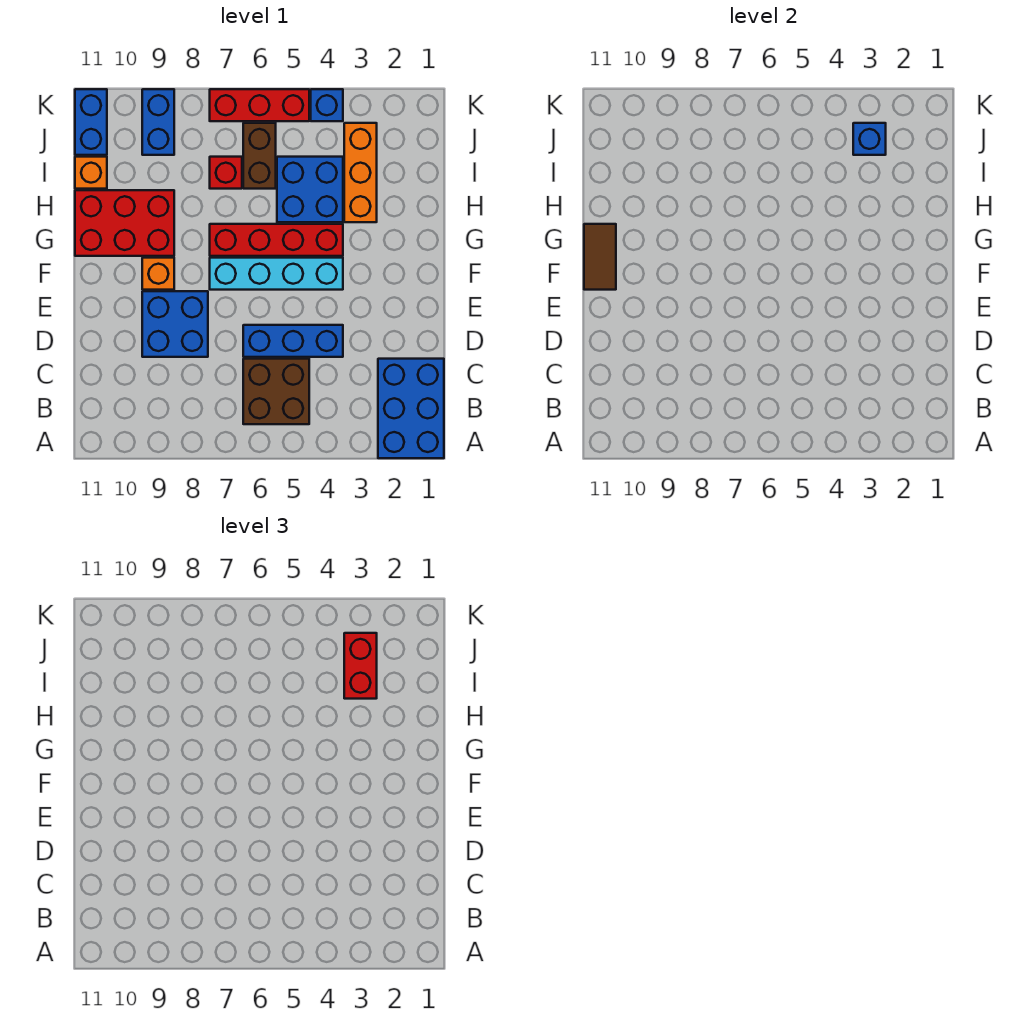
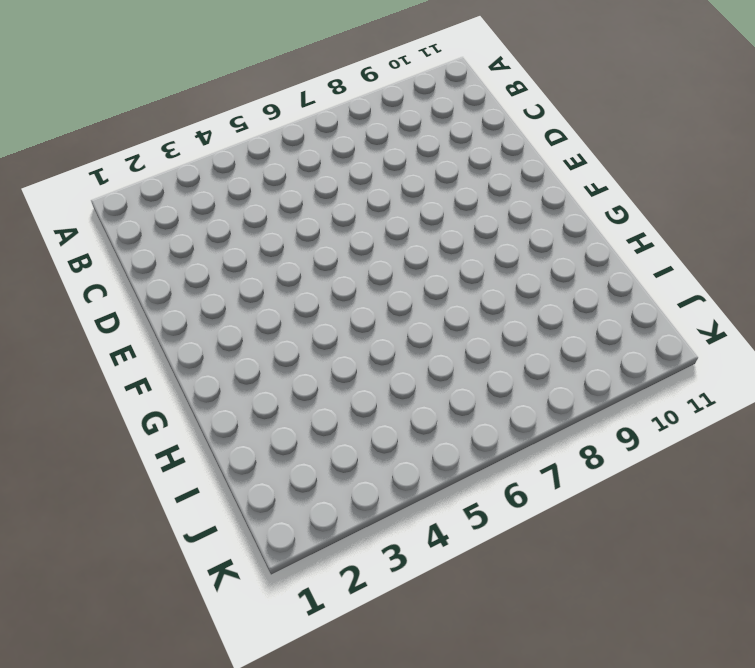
none -> blue brick A1:C2 level 1
none -> brown brick B5:C6 level 1
none -> blue brick D4:D6 level 1

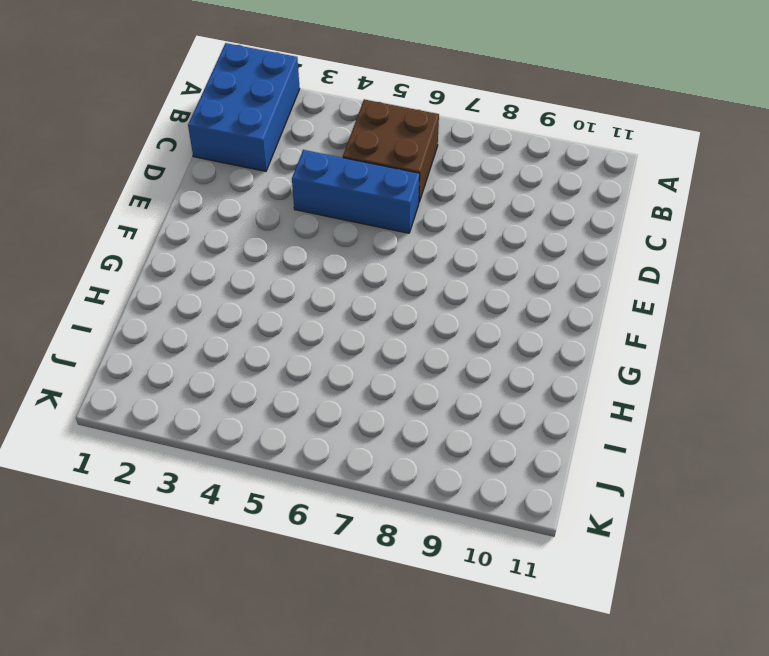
none -> blue brick D8:E9 level 1
none -> cyan brick F4:F7 level 1
none -> orange brick F9 level 1

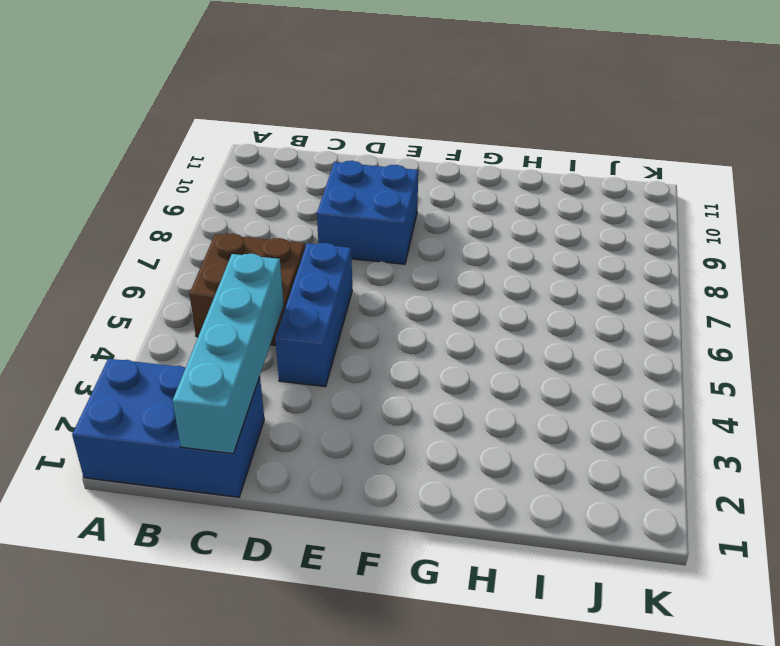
cyan brick C1:C4 level 2 -> cyan brick F4:F7 level 1
none -> orange brick F9 level 1
none -> red brick G4:G7 level 1
none -> red brick G9:H11 level 1

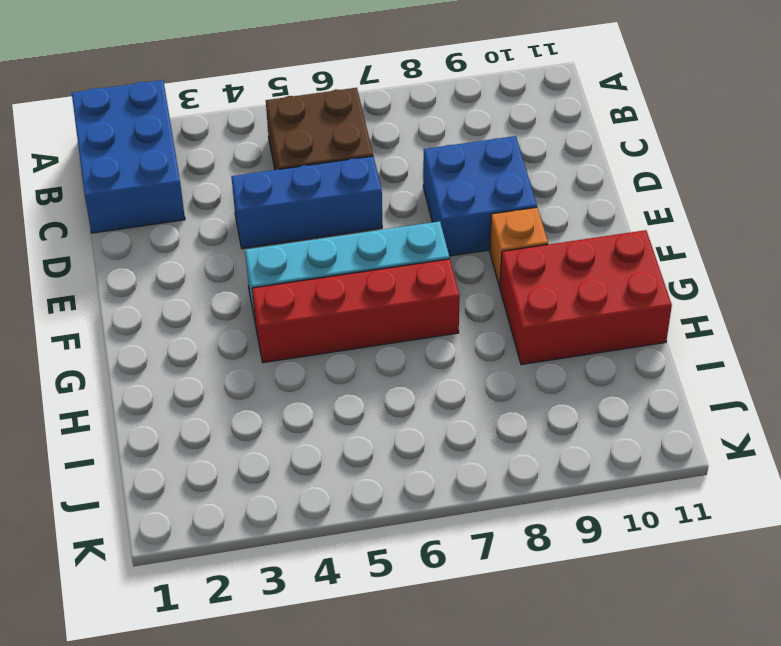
none -> orange brick H3:J3 level 1
none -> blue brick H4:I5 level 1
none -> brown brick I6:J6 level 1

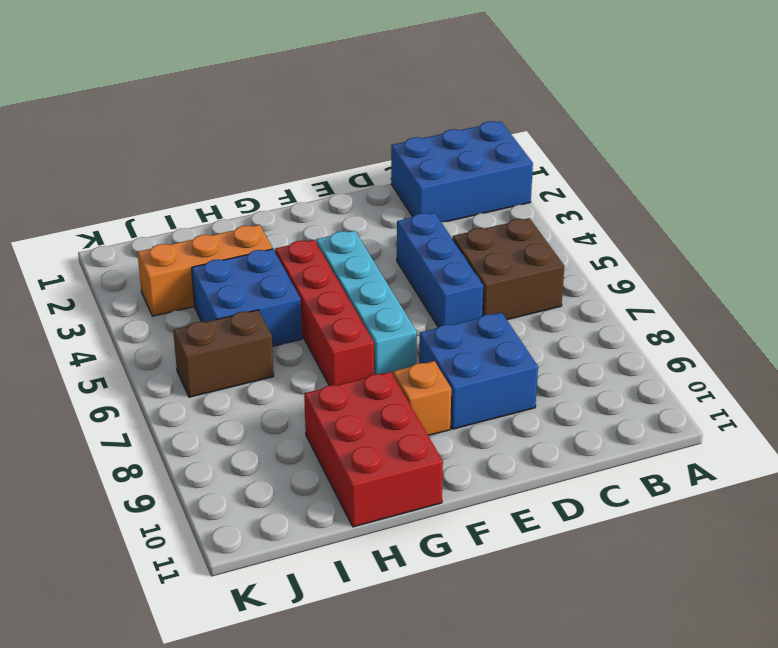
none -> red brick I7 level 1
none -> orange brick I11 level 1
none -> blue brick J9:K9 level 1

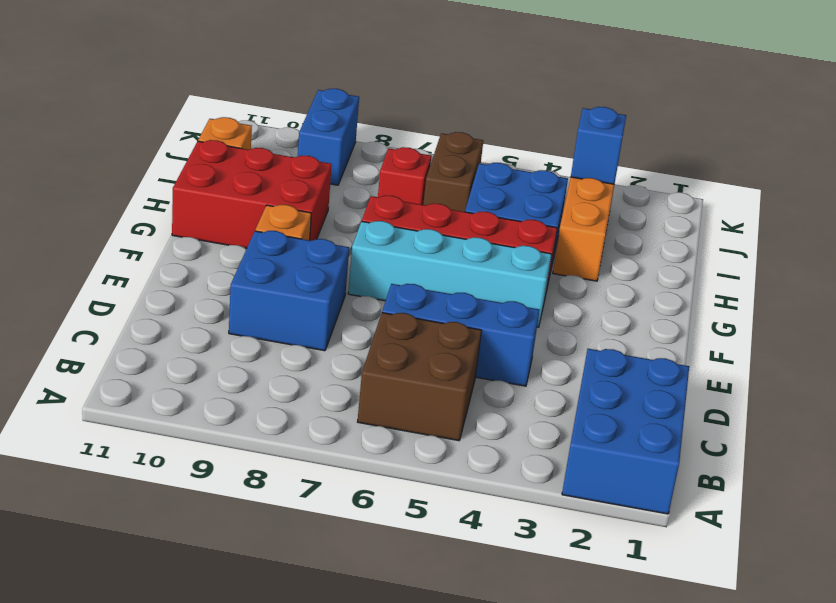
none -> blue brick J11:K11 level 1
none -> blue brick K4 level 1
none -> red brick K5:K7 level 1

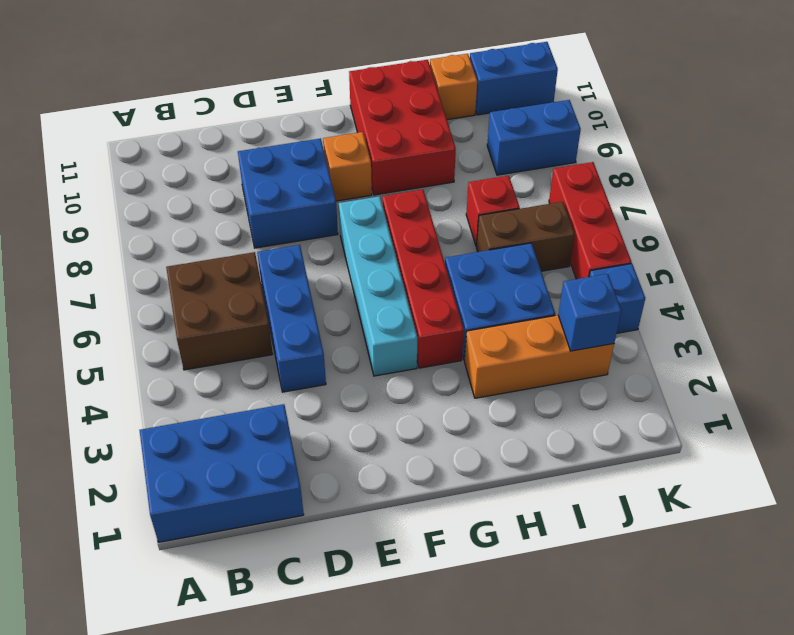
none -> brown tile F11:G11 level 2
none -> red brick I3:J3 level 3

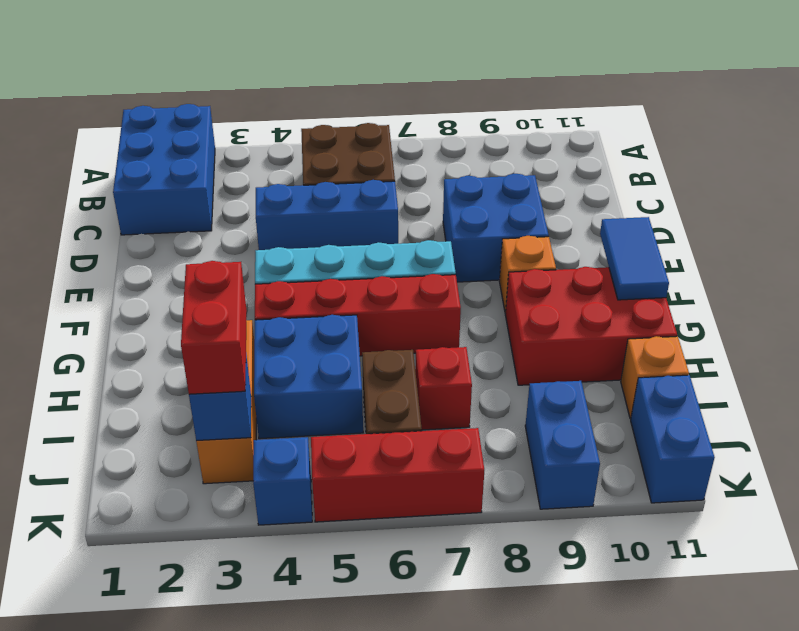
blue tile F11:G11 level 2 -> brown tile F11:G11 level 2

